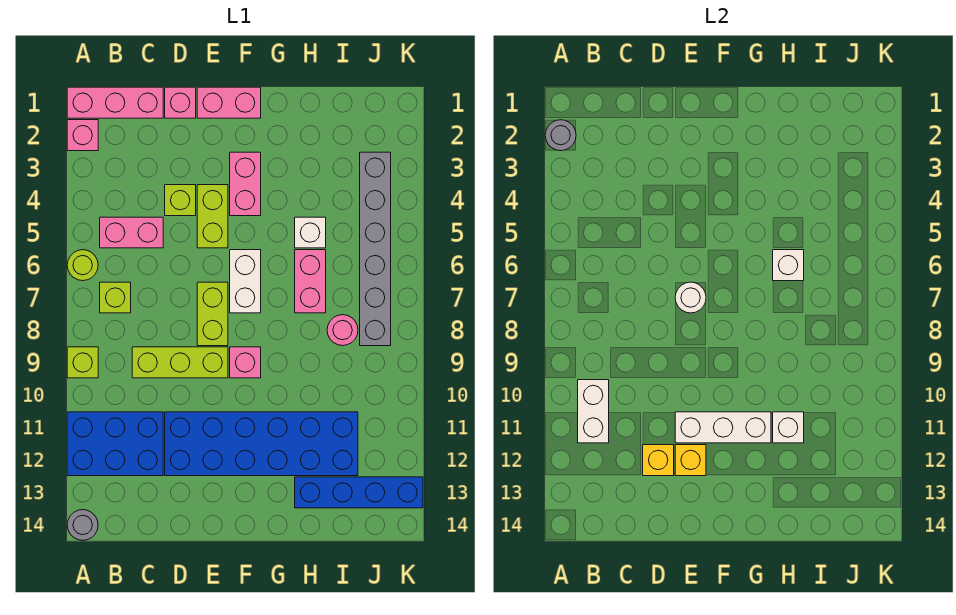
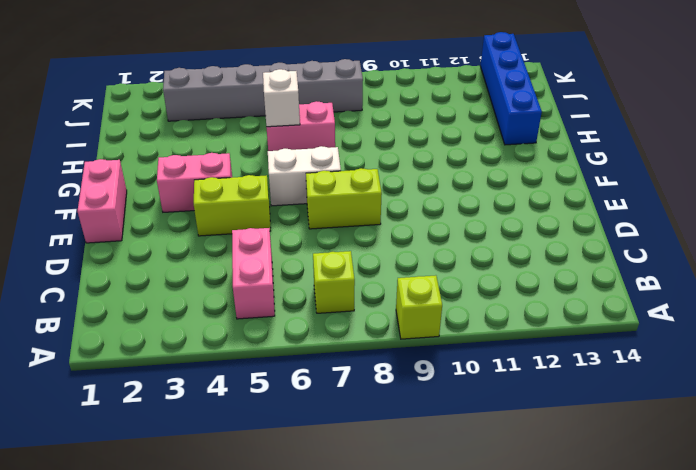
none -> pink brick A1:C1 level 1
none -> pink brick A2 level 1
none -> lime round brick A6 level 1
none -> blue brick A11:C12 level 1

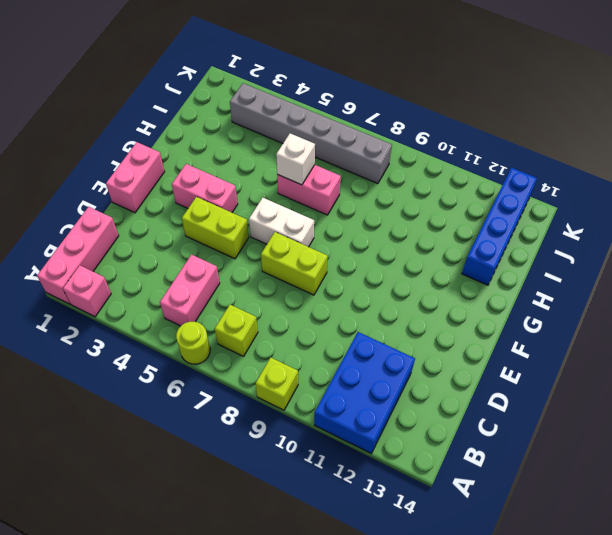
none -> grey round brick A14 level 1
none -> lime brick C9:E9 level 1
none -> pink brick D1 level 1
none -> lime brick D4 level 1

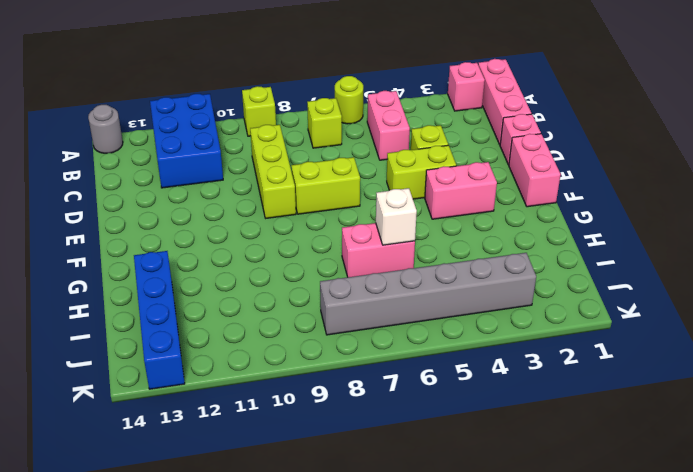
none -> blue brick D11:I12 level 1
none -> white brick F6:F7 level 1
none -> pink brick F9 level 1
none -> white brick H5 level 1

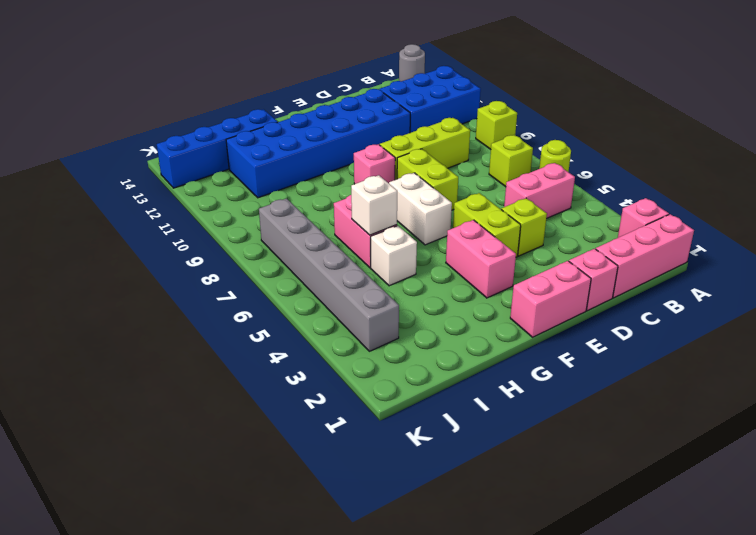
none -> pink round brick I8 level 1
none -> grey round brick A2 level 2
none -> white brick B10:B11 level 2
none -> yellow brick D12 level 2

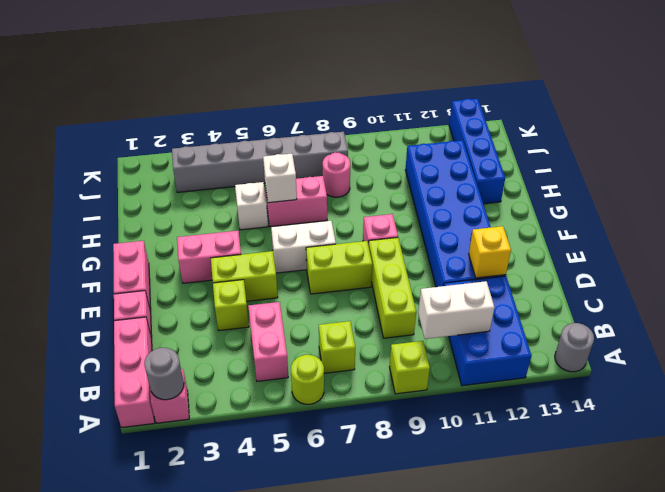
none -> white round brick E7 level 2
none -> white brick E11:G11 level 2
none -> yellow brick E12 level 2
none -> white brick H11 level 2

